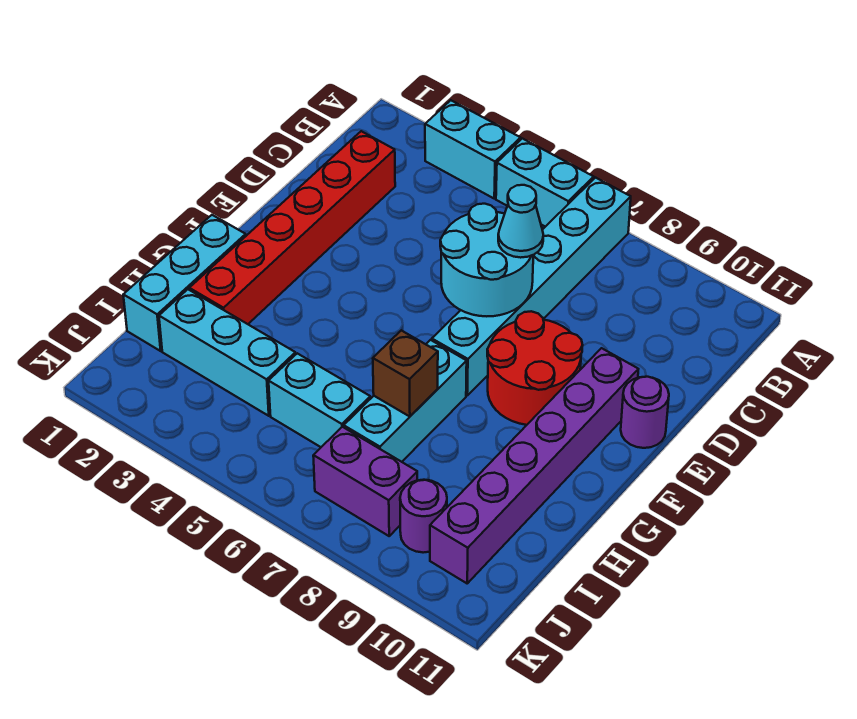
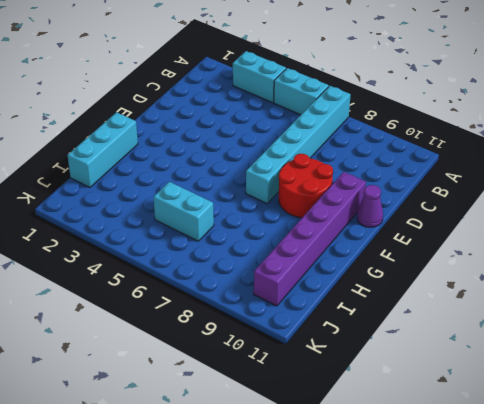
purple cone E11 level 1 -> purple round brick E11 level 1
none -> red brick C2:H2 level 1
none -> cyan brick G7:I7 level 1
none -> cyan brick I2:I4 level 1

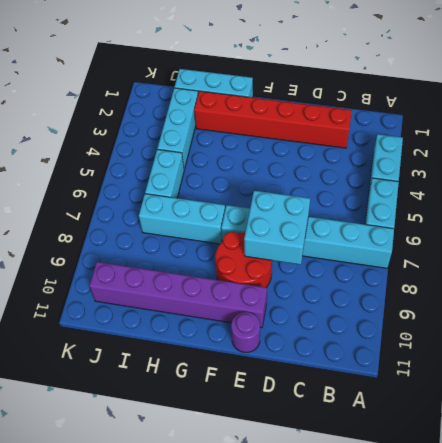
cyan brick D7:E8 level 2 -> cyan round brick D6:E7 level 2
none -> purple brick J7:J8 level 1
none -> purple round brick J9 level 1
none -> brown brick H7 level 2

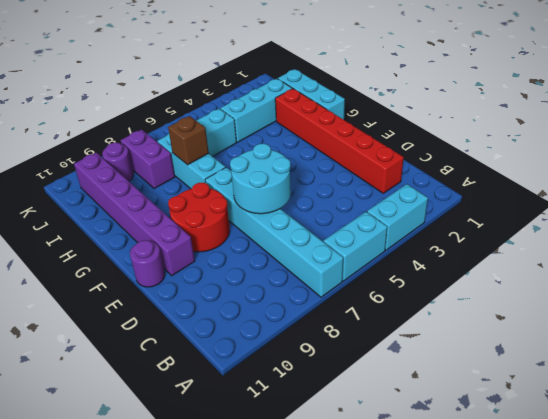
purple brick I8:J8 level 1 -> purple brick J7:J8 level 1
none -> cyan cone D7 level 3

